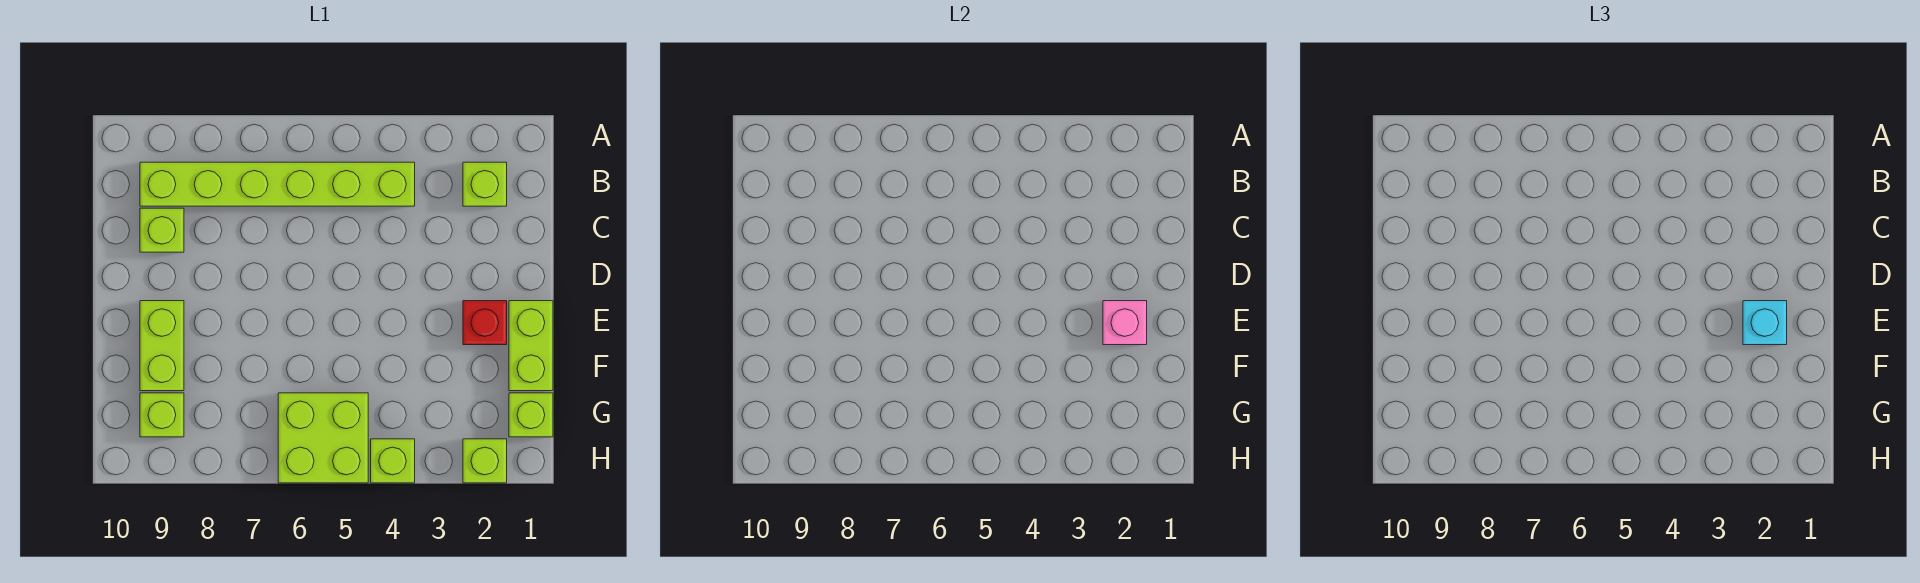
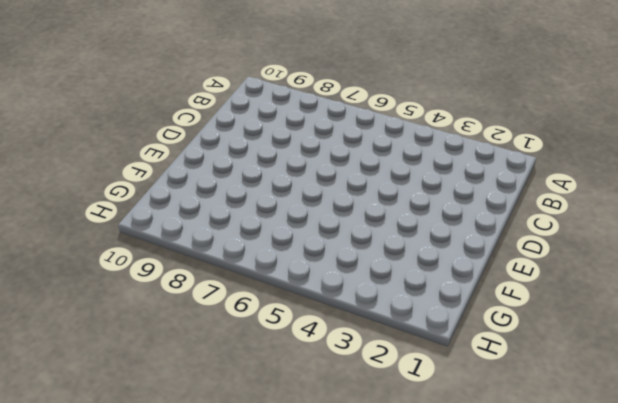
none -> lime brick B2 level 1
none -> lime brick B4:B9 level 1
none -> lime brick C9 level 1

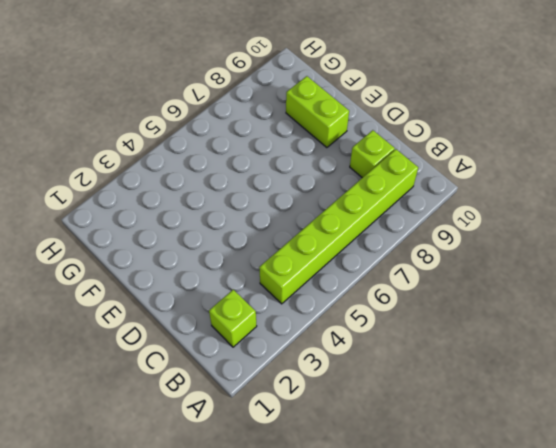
none -> lime brick E1:F1 level 1
none -> red brick E2 level 1
none -> lime brick G1 level 1

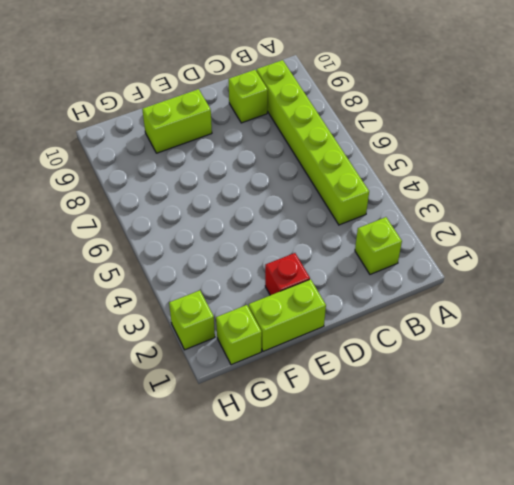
none -> lime brick G5:H6 level 1
none -> lime brick G9 level 1
none -> lime brick H4 level 1

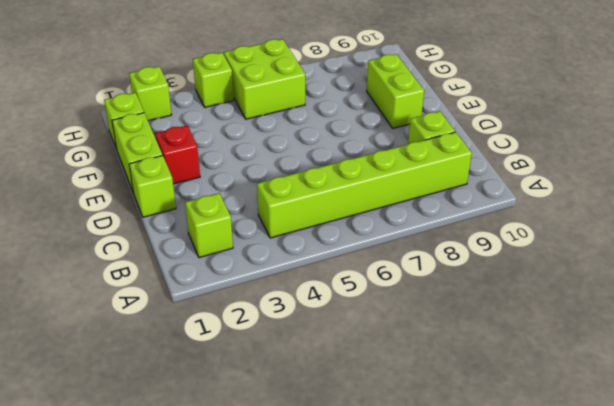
lime brick D1 level 1 -> lime brick G9 level 1
none -> pink brick E2 level 2
none -> cyan brick E2 level 3

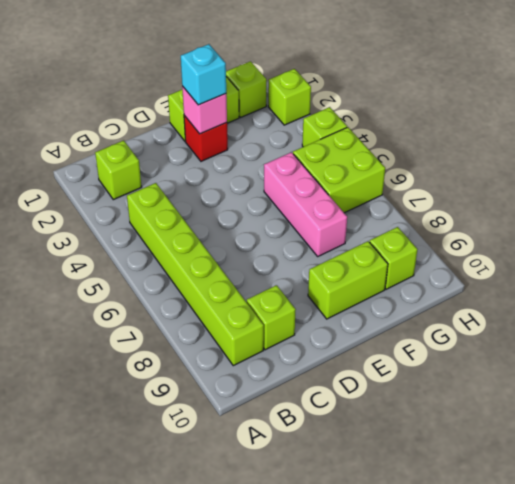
pink brick F5:F7 level 1 -> none

